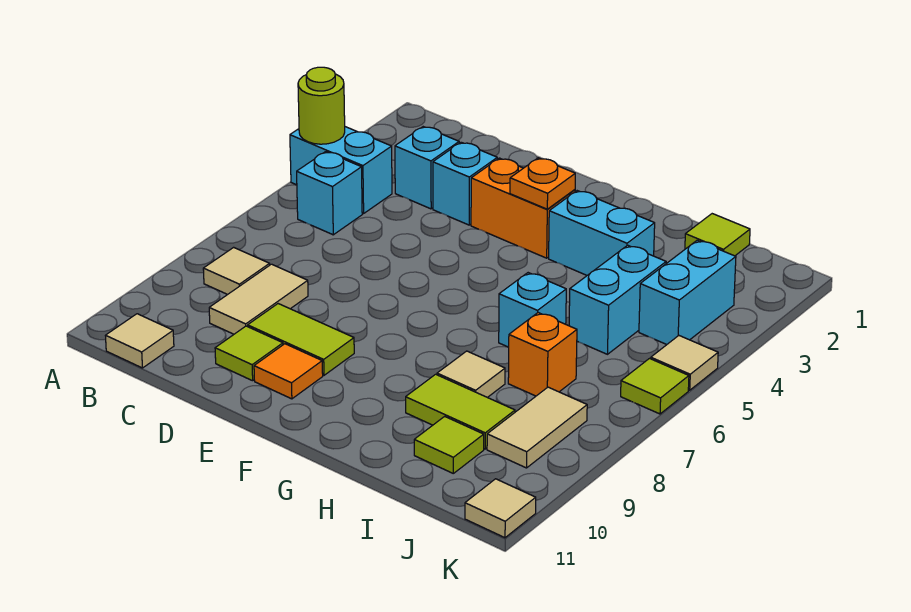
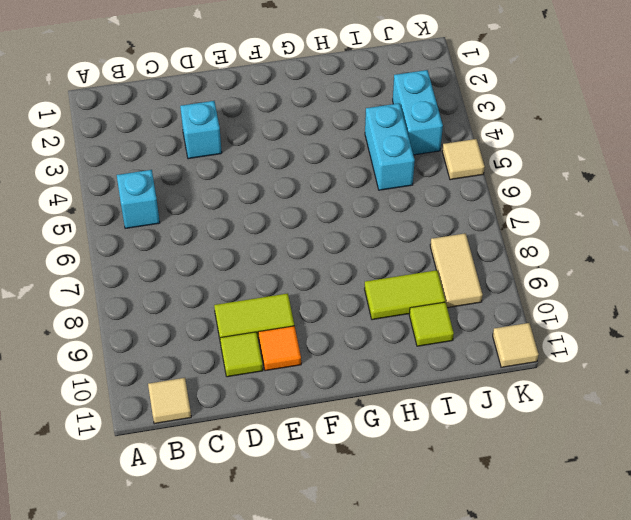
none -> cyan brick A4:B4 level 1
none -> tan tile B8 level 1
none -> cyan brick C3 level 1

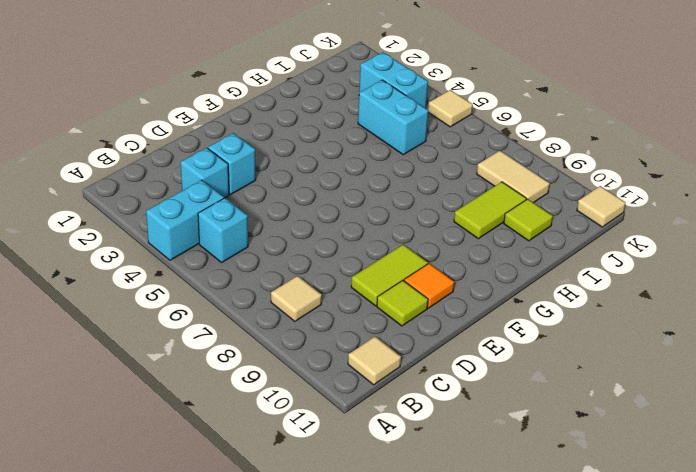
none -> tan tile C8:C9 level 1
none -> orange brick E3:F3 level 1
none -> cyan brick G3:H3 level 1

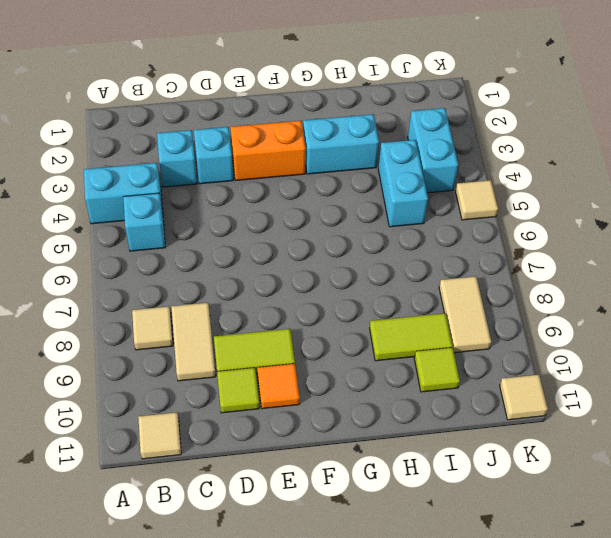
none -> cyan brick H6 level 1
none -> tan tile H8 level 1
none -> lime tile I1 level 1

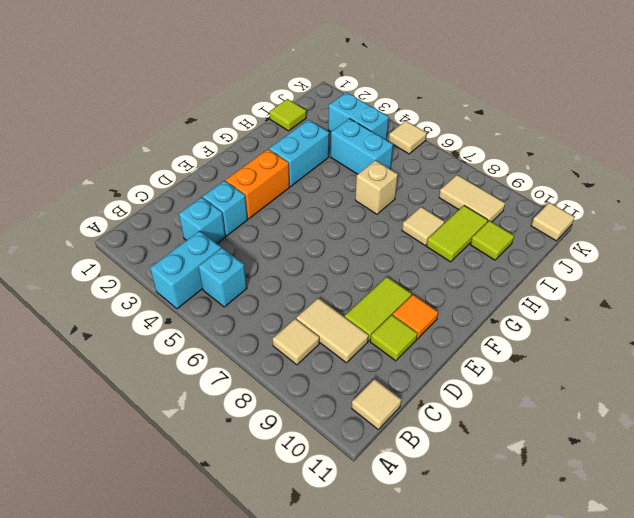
tan brick H6 level 1 -> cyan brick H6 level 1
none -> orange brick I7 level 1
none -> lime tile K6 level 1
none -> lime round brick A4 level 2

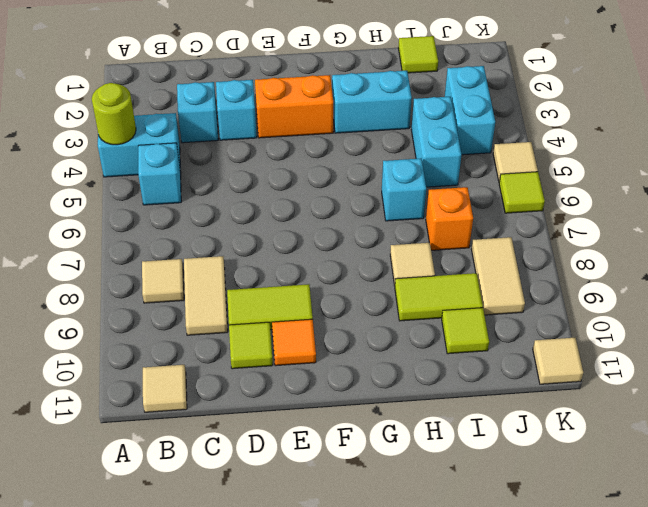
none -> orange plate F3 level 2

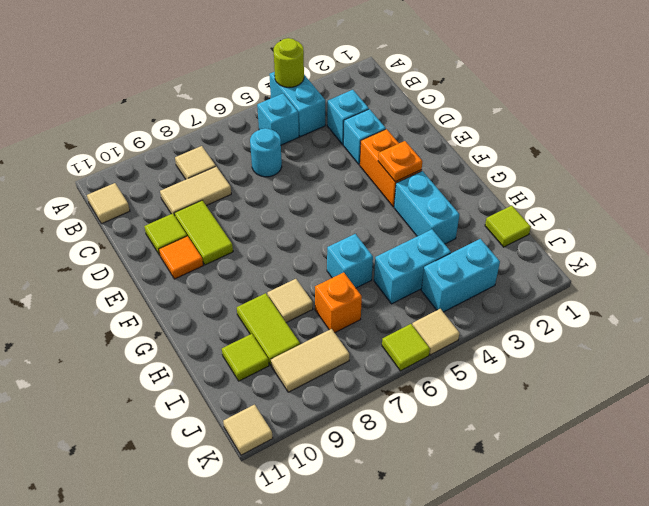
cyan round brick C6 level 1 -> none

